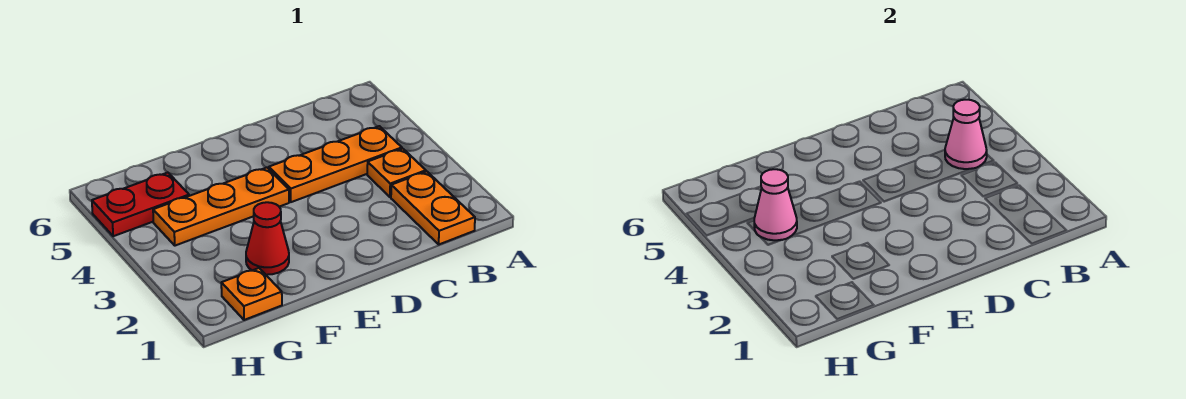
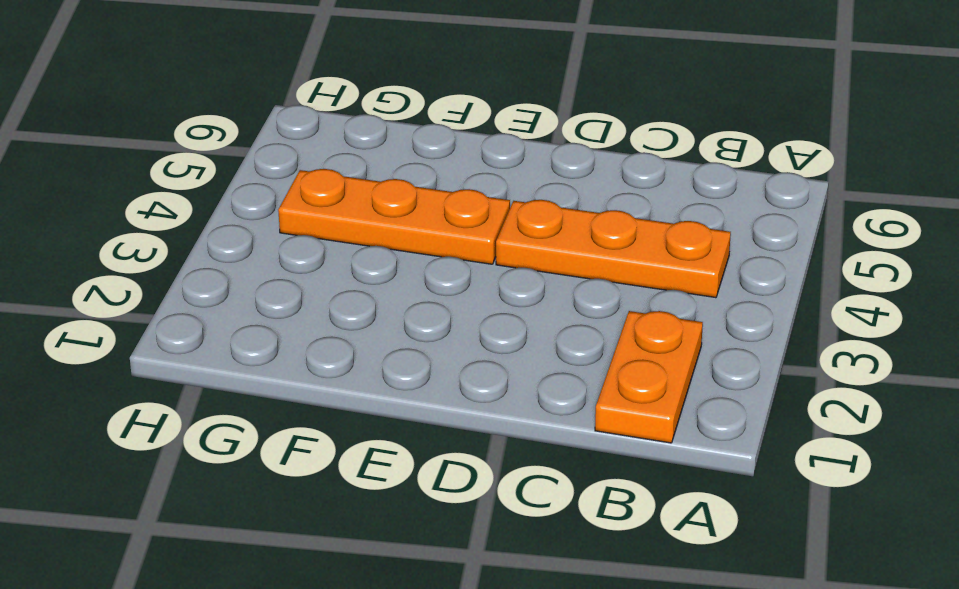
none -> orange plate B3 level 1
none -> red cone F2 level 1

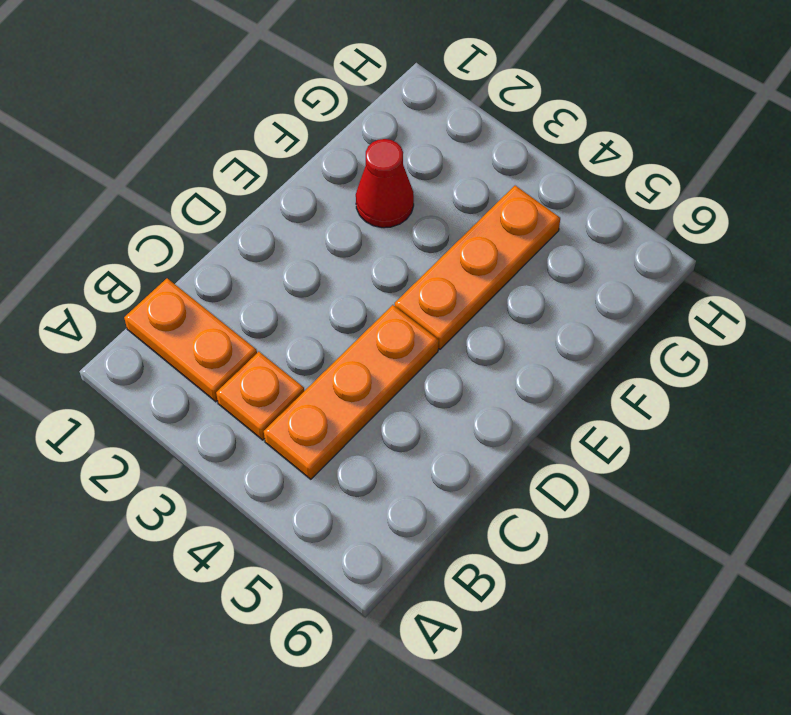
none -> orange plate G1 level 1
none -> red plate G5:H5 level 1

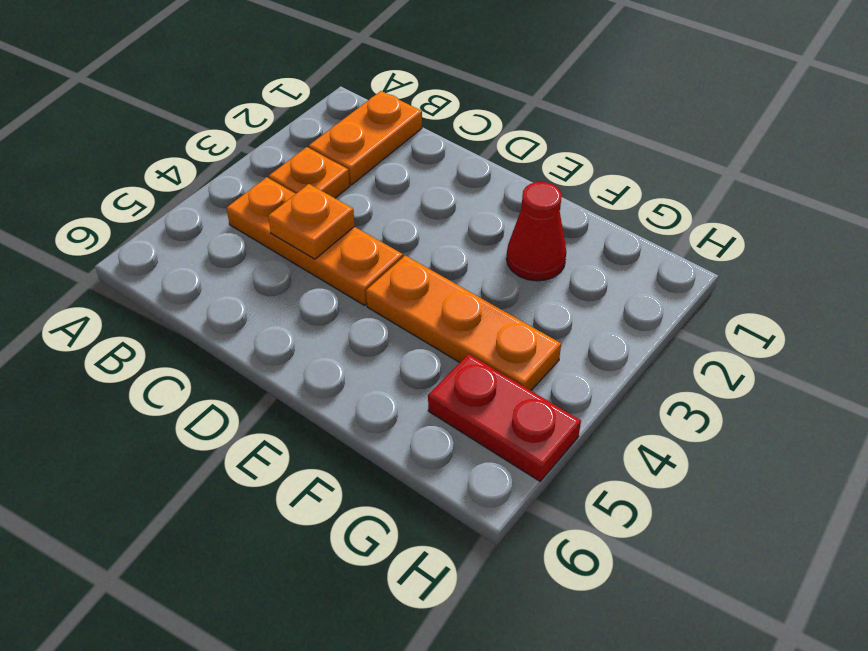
orange plate C4 level 2 -> orange plate G1 level 1
none -> pink cone B4 level 2
none -> pink cone G4 level 2

